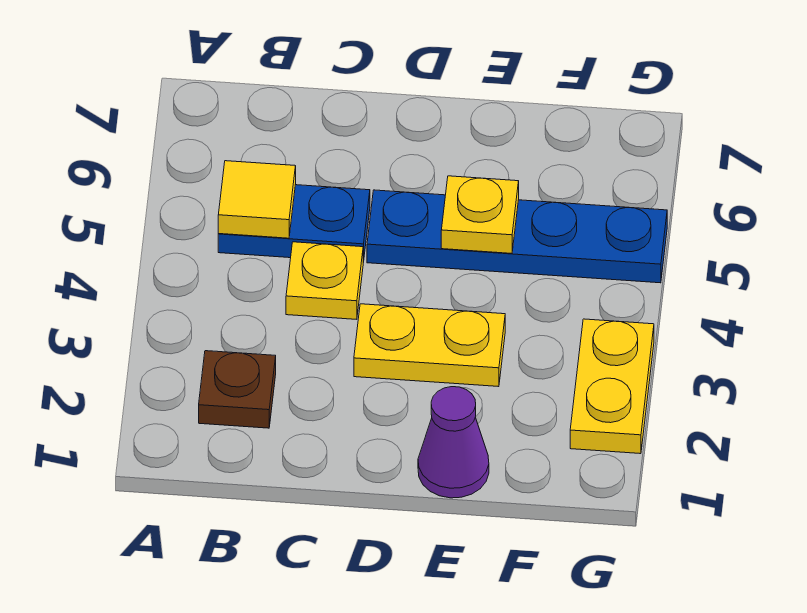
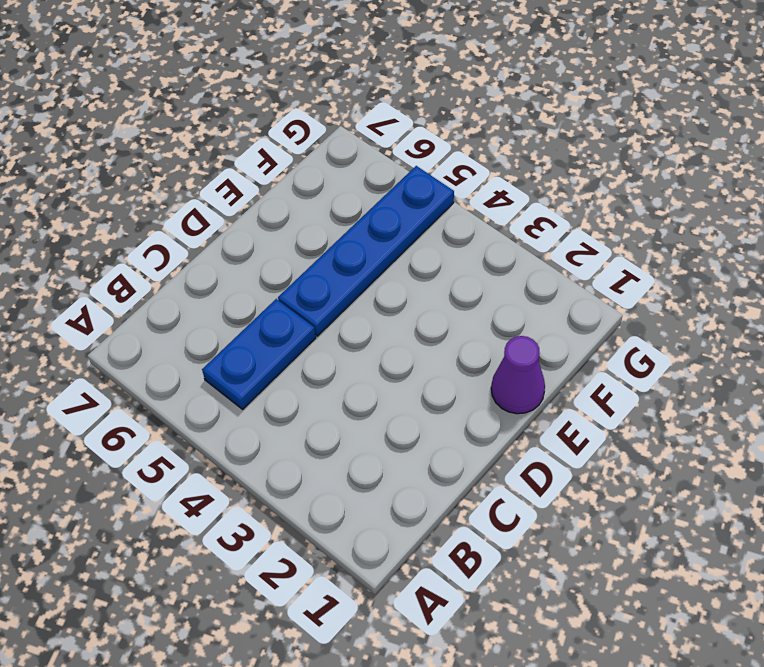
none -> brown plate B2 level 1
none -> yellow plate C4 level 1

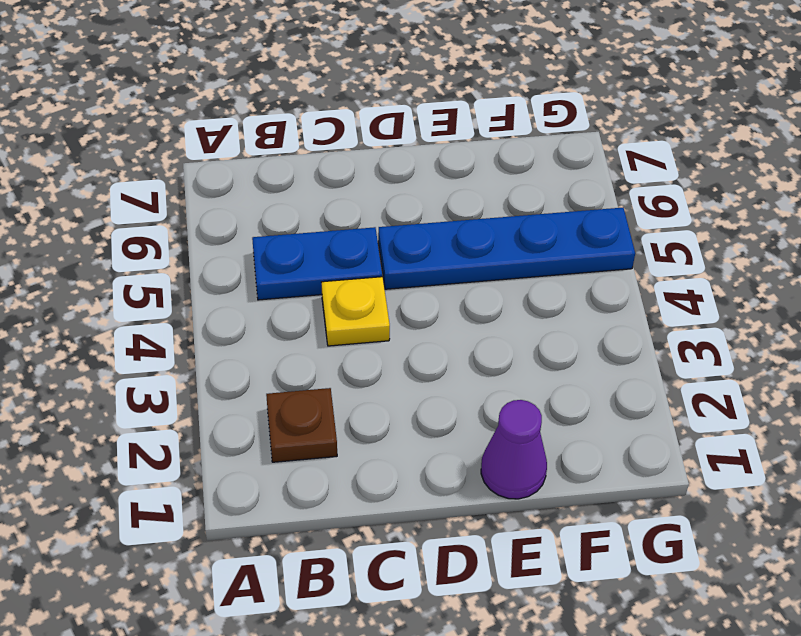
none -> yellow plate D3:E3 level 1
none -> yellow plate G2:G3 level 1

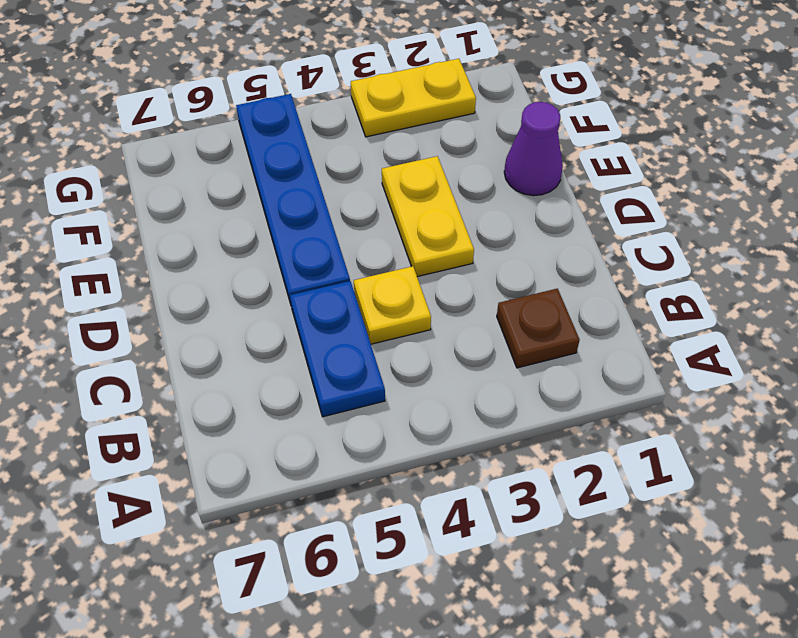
none -> yellow tile B5 level 2
none -> yellow plate E5 level 2

